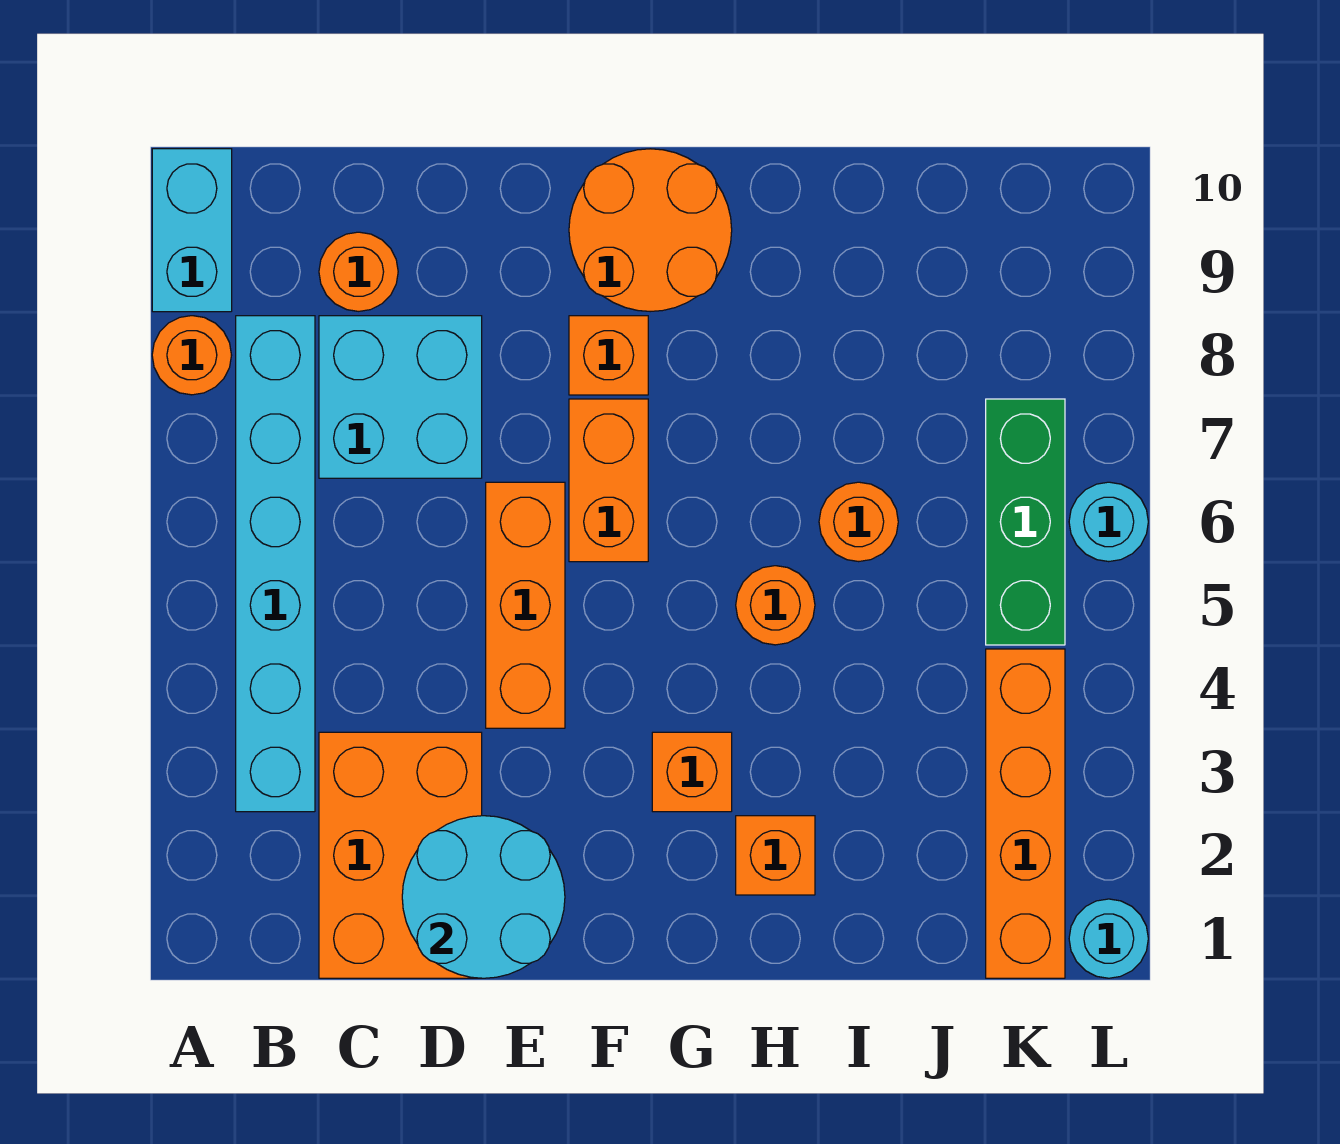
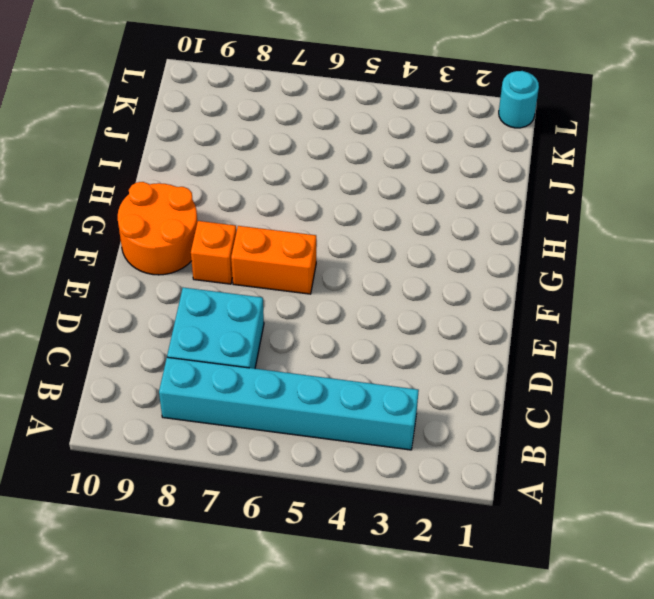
none -> orange round brick A8 level 1
none -> cyan brick A9:A10 level 1
none -> orange brick C1:D3 level 1

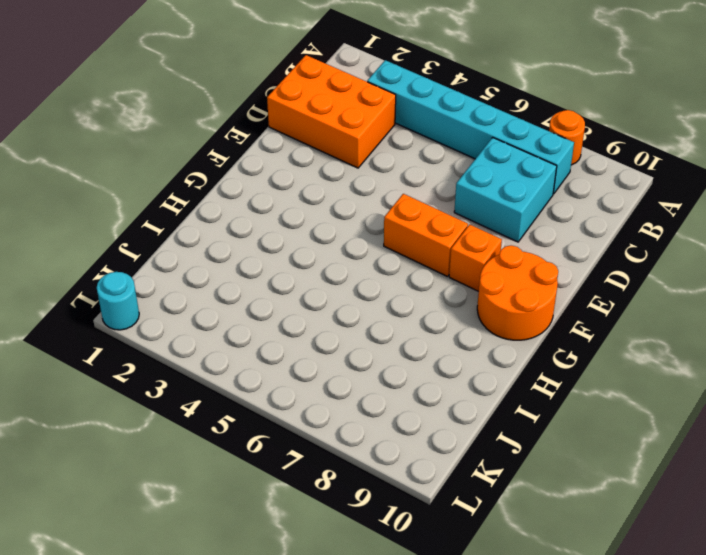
none -> cyan brick A9:A10 level 1
none -> orange round brick C9 level 1
none -> orange brick E4:E6 level 1

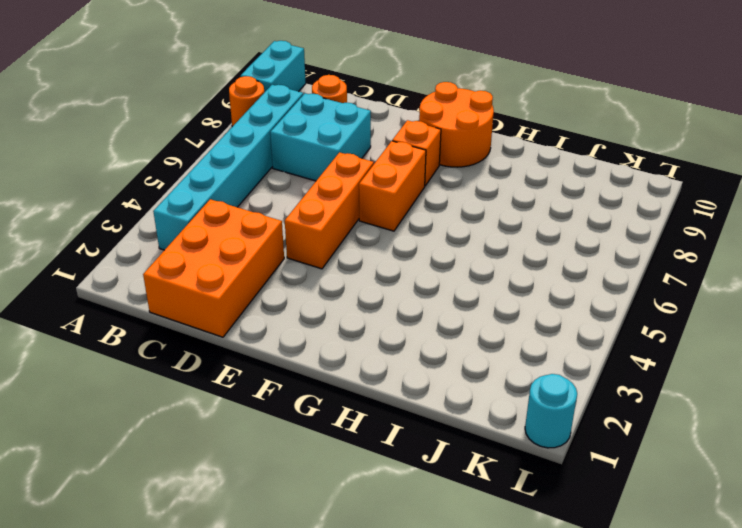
none -> orange brick G3 level 1
none -> orange brick H2 level 1
none -> orange round brick H5 level 1

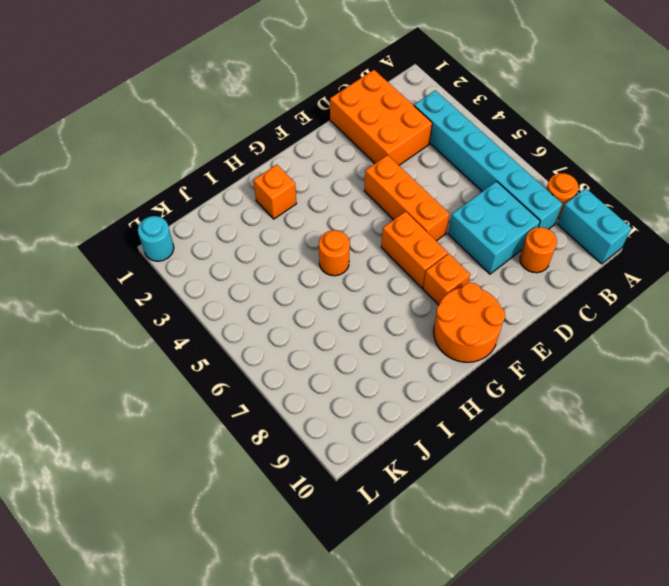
none -> orange brick G3 level 1
none -> orange round brick I6 level 1
none -> orange brick K1:K4 level 1

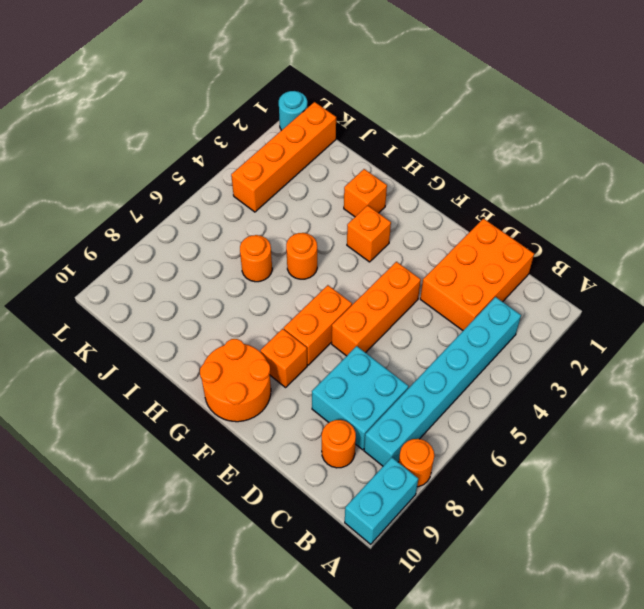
none -> green brick K5:K7 level 1
none -> cyan round brick L6 level 1
none -> cyan round brick D1:E2 level 2

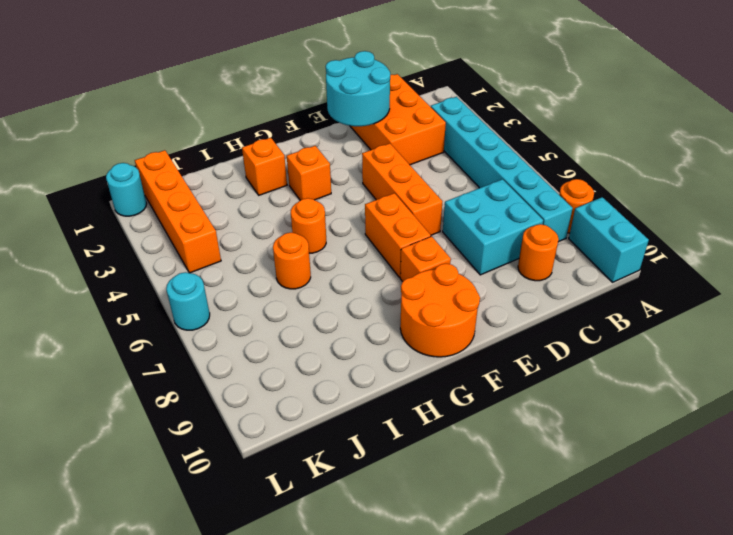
none -> green brick K5:K7 level 1

